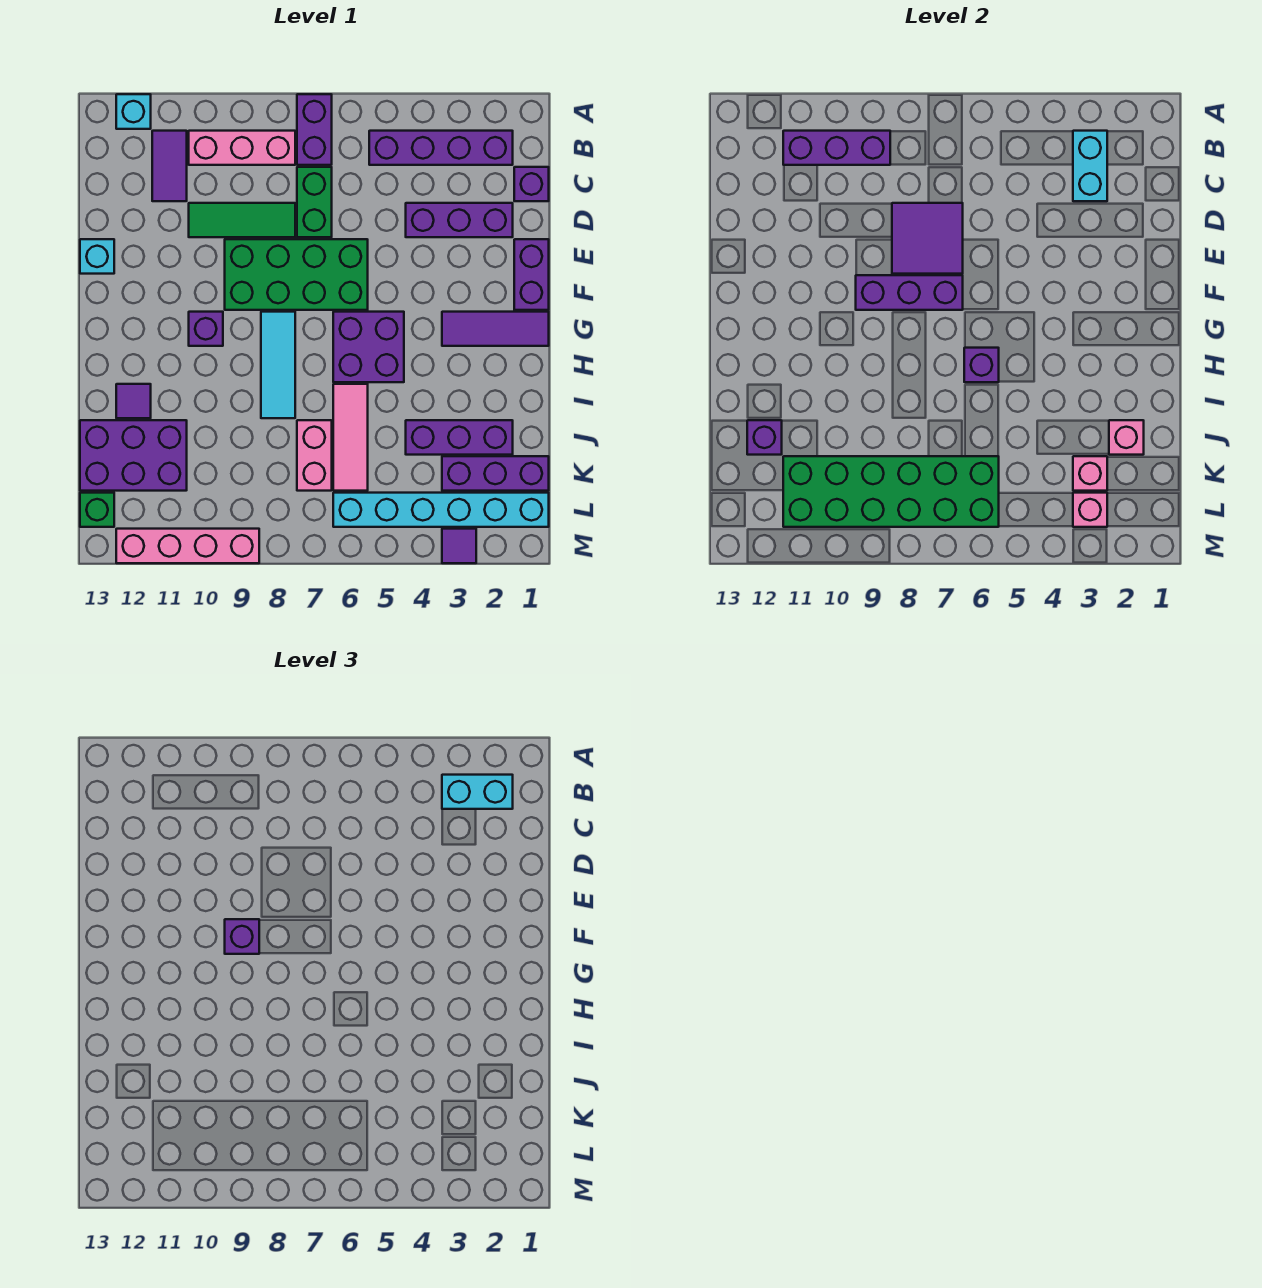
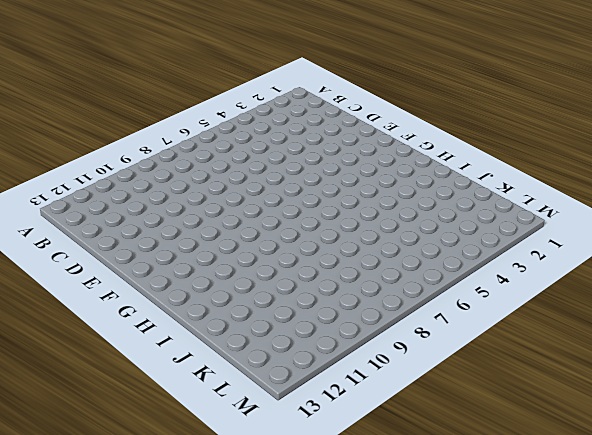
none -> purple brick A7:B7 level 1
none -> cyan brick A12 level 1
none -> purple brick B2:B5 level 1
none -> pink brick B8:B10 level 1

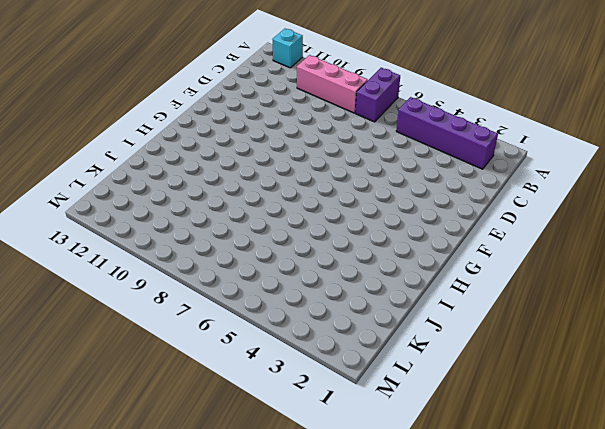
none -> purple tile B11:C11 level 1
none -> purple brick C1 level 1
none -> green brick C7:D7 level 1
none -> purple brick D2:D4 level 1

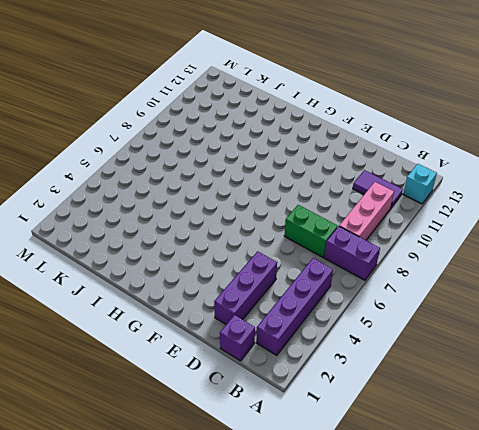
none -> green tile D8:D10 level 1
none -> purple brick E1:F1 level 1
none -> green brick E6:F9 level 1
none -> cyan brick E13 level 1

